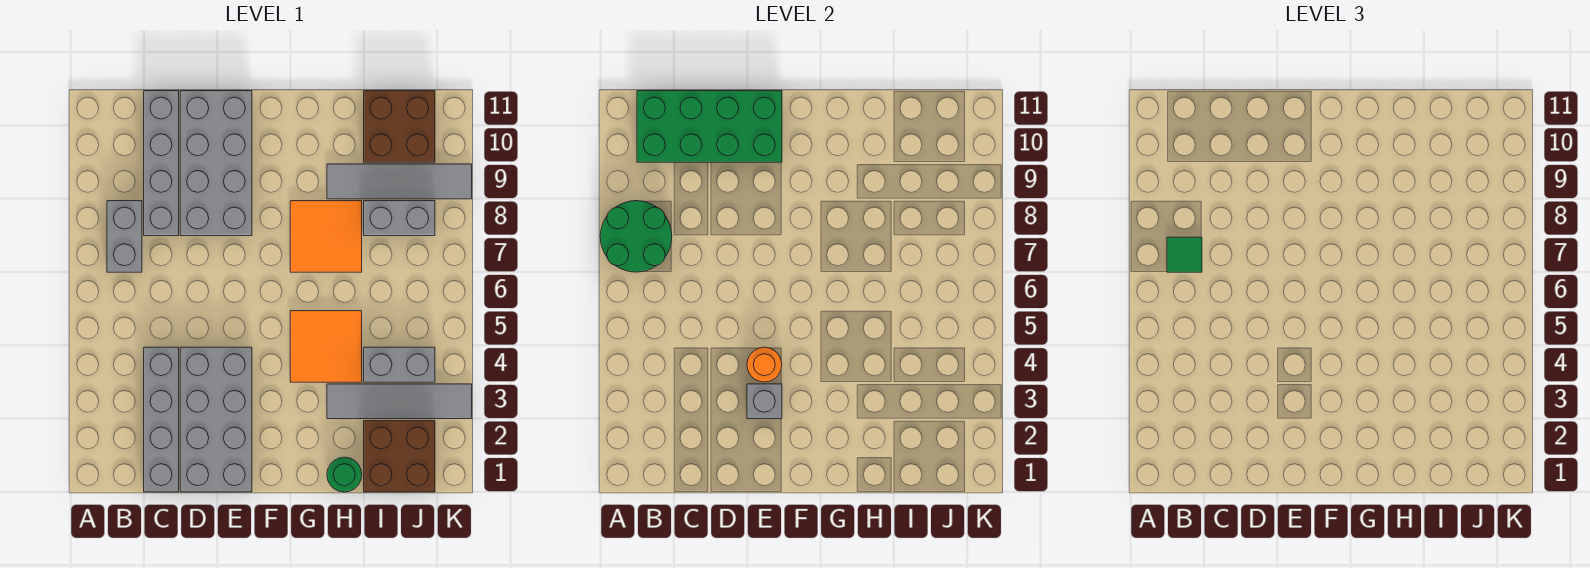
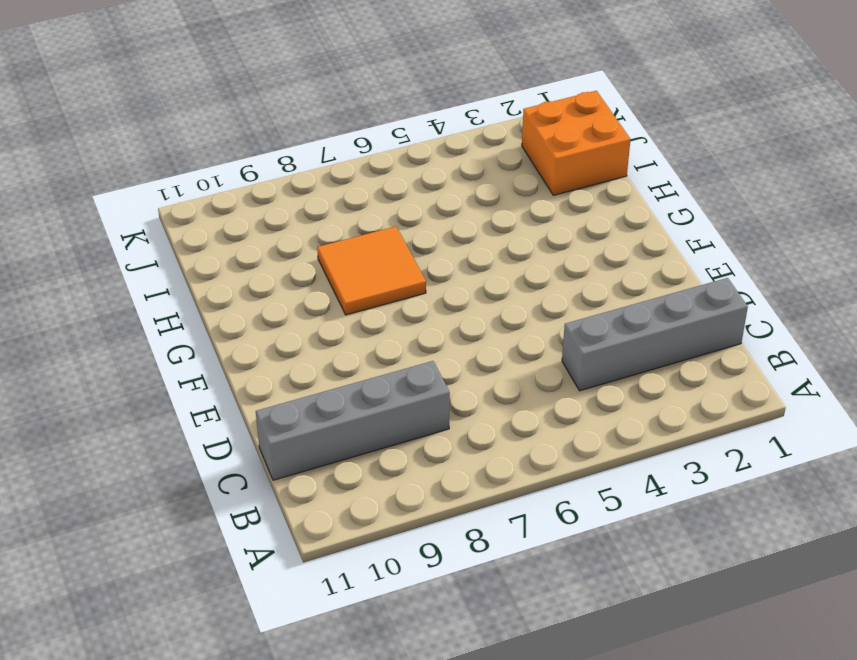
orange brick I1:J2 level 1 -> brown brick I1:J2 level 1
none -> grey brick B7:B8 level 1
none -> grey brick D1:E4 level 1
none -> grey brick D8:E11 level 1

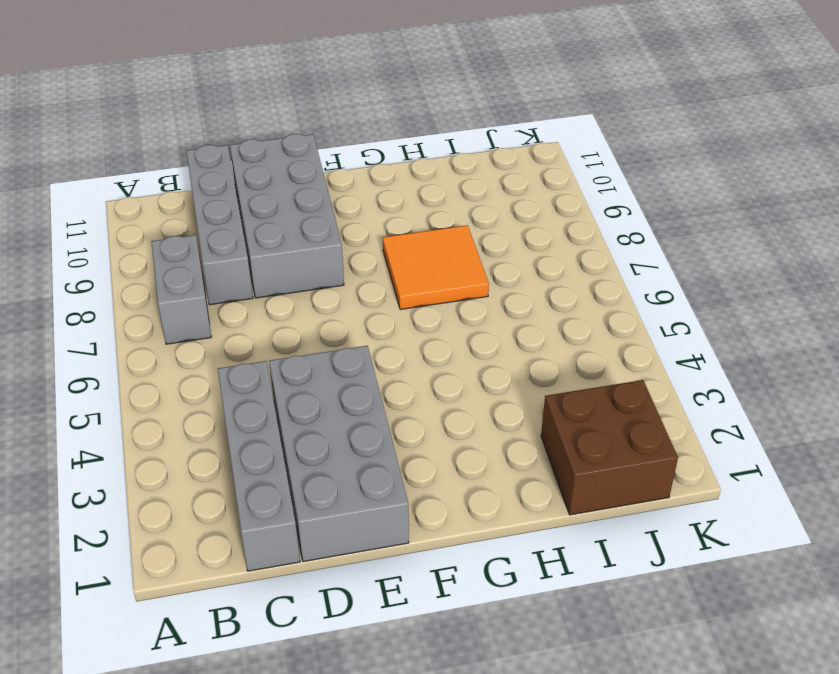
none -> orange tile G4:H5 level 1
none -> green round brick H1 level 1
none -> grey tile H3:K3 level 1

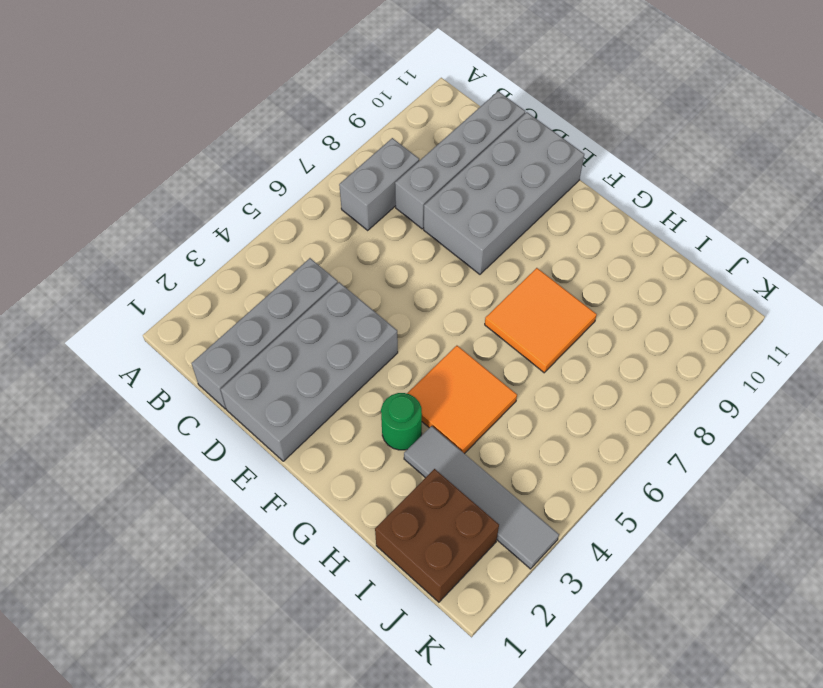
green round brick G3 level 1 -> green round brick H1 level 1
none -> grey tile H9:K9 level 1
none -> grey brick I4:J4 level 1
none -> grey brick I8:J8 level 1

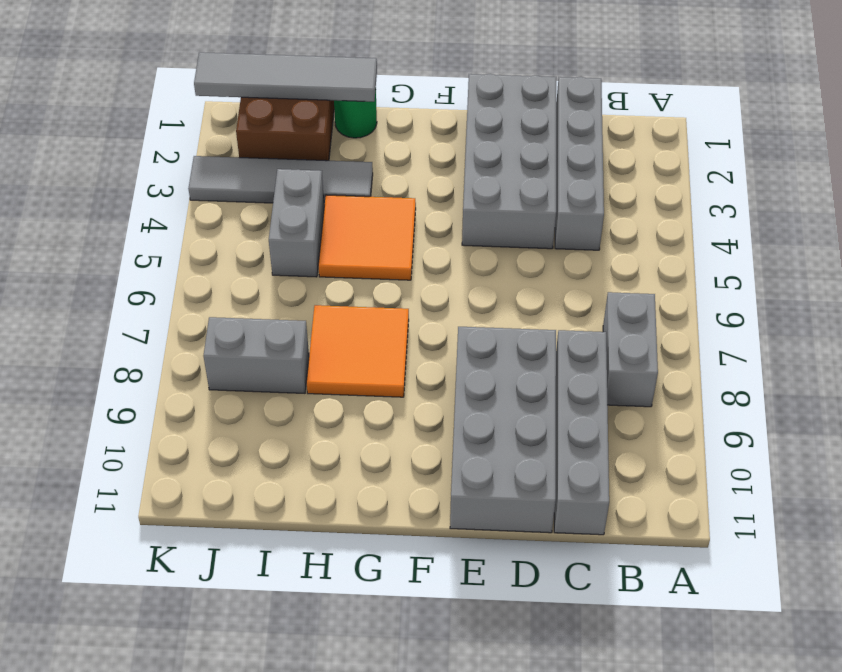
grey tile H1:K1 level 2 -> grey tile H9:K9 level 1
grey brick I4:I5 level 1 -> grey brick I4:J4 level 1
none -> brown brick I10:J11 level 1
none -> green round brick A7:B8 level 2
none -> green brick B10:E11 level 2

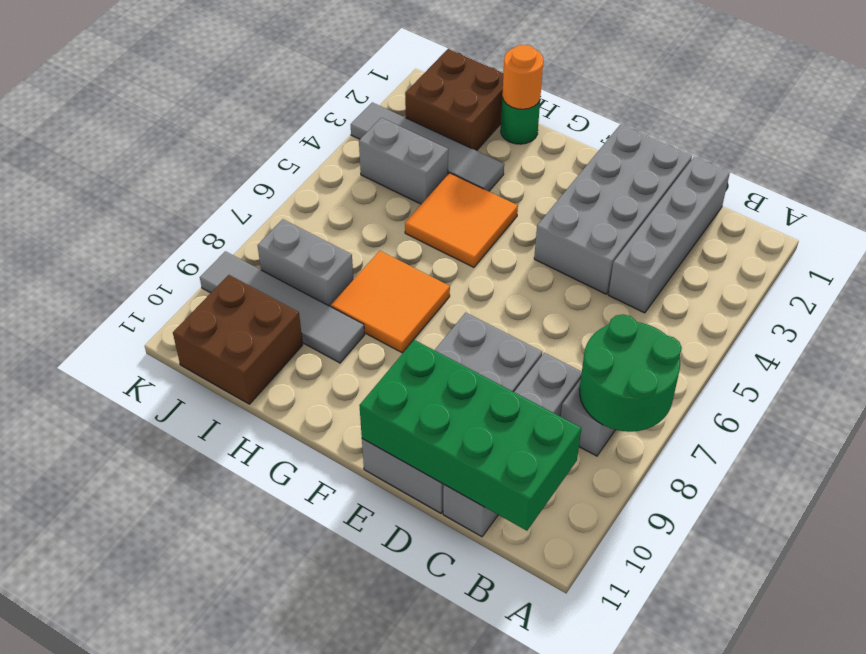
orange round brick H1 level 2 -> orange round brick E4 level 2
none -> grey brick E3 level 2
none -> green tile B7 level 3

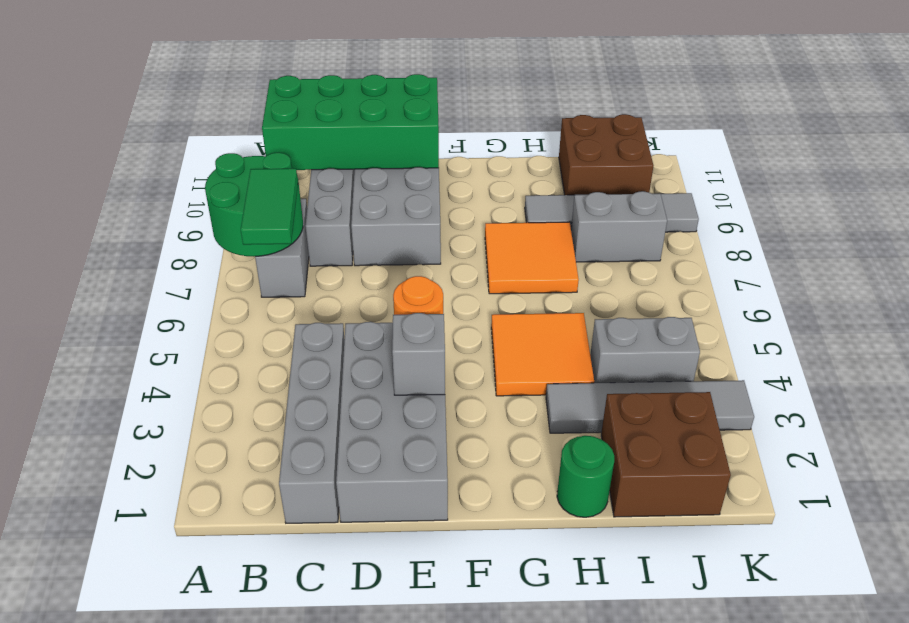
green tile B6:B7 level 3 -> green tile B7 level 3

